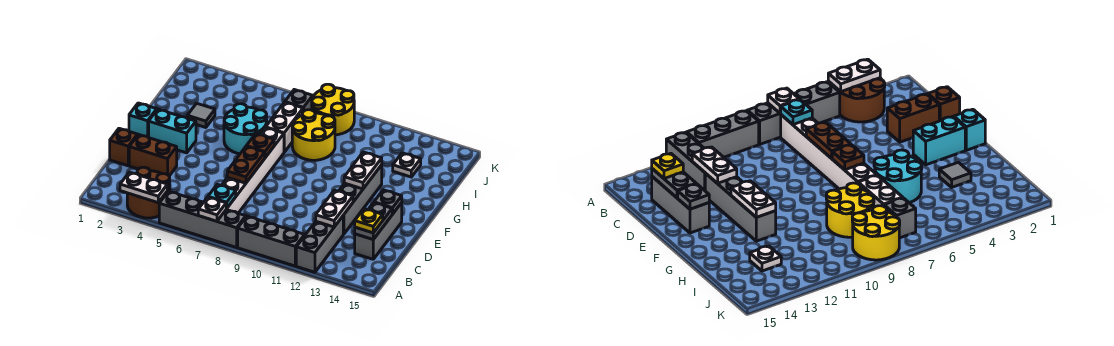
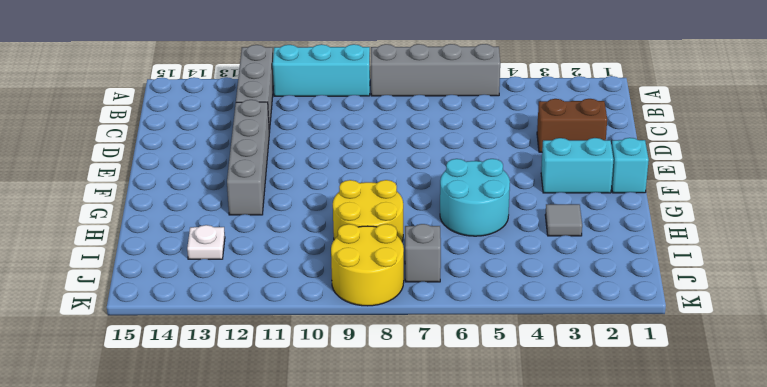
cyan brick A9:A11 level 1 -> grey brick A9:A11 level 1
none -> brown round brick A3:B4 level 1
none -> white brick B7:G7 level 1
none -> grey brick C14:E14 level 1

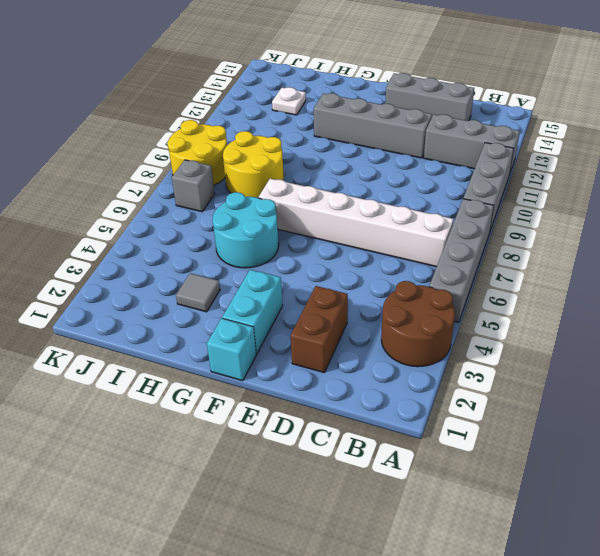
none -> brown brick D1 level 1
none -> white brick H7:I7 level 1
none -> white plate A3:A4 level 2

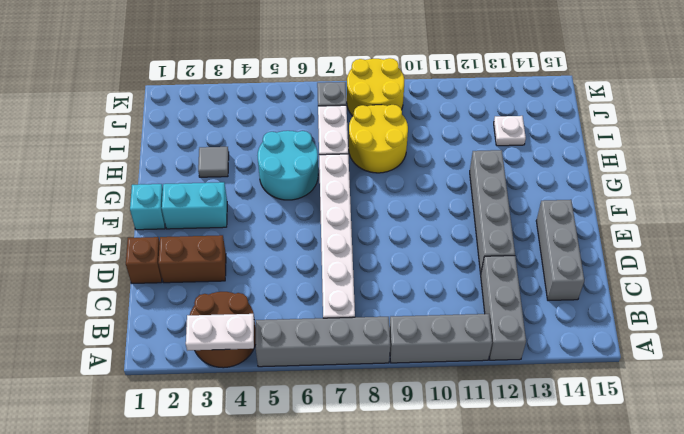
none -> white plate A7 level 2
none -> cyan plate B7 level 2
none -> white plate C12:D12 level 2

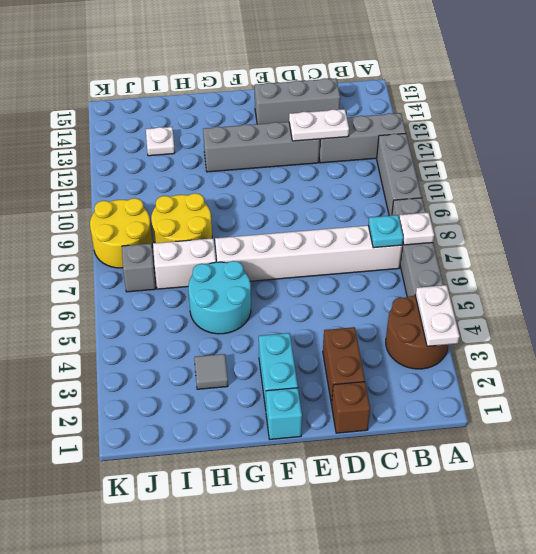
none -> grey plate C14:D14 level 2
none -> brown plate D7:E7 level 2
none -> grey plate E14 level 2

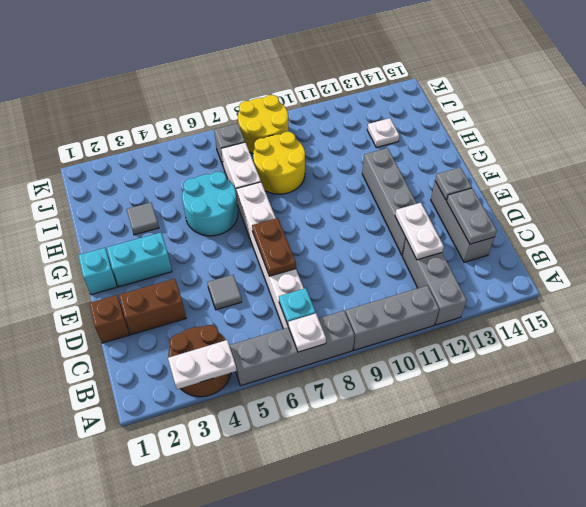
grey tile D5 level 1 -> none
none -> brown plate F7 level 2
none -> white plate F12:G12 level 2
none -> yellow plate C14 level 3

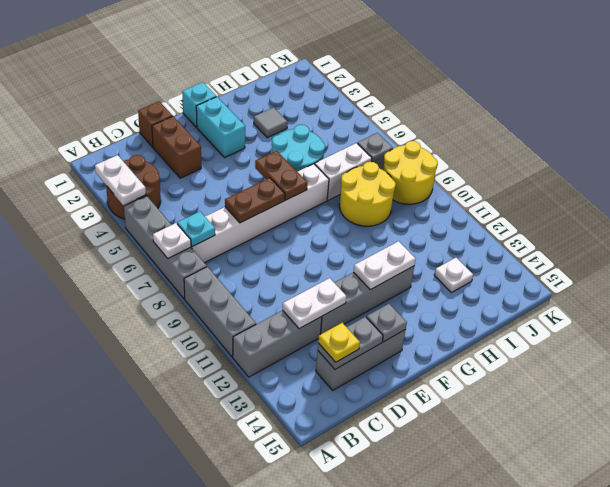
brown plate F6:F7 level 2 -> brown plate F7 level 2

